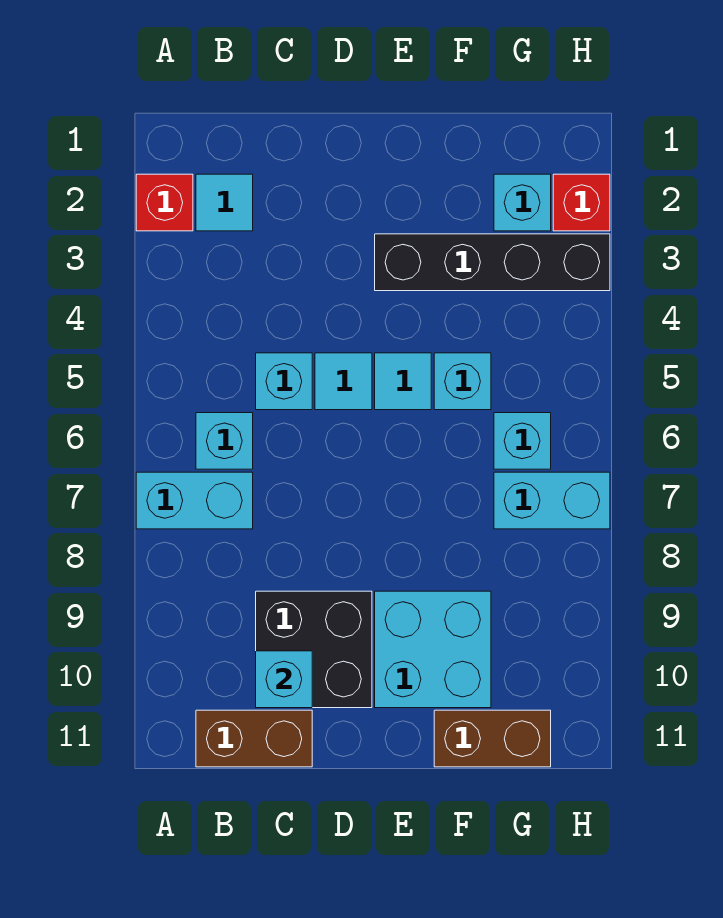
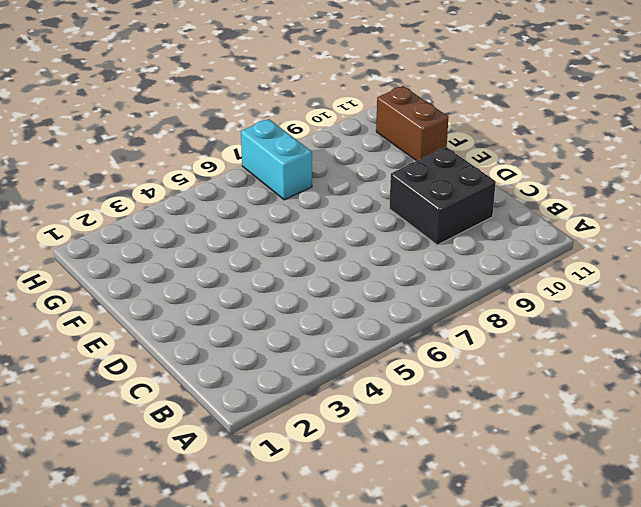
none -> red brick A2 level 1
none -> cyan brick A7:B7 level 1
none -> cyan tile B2 level 1

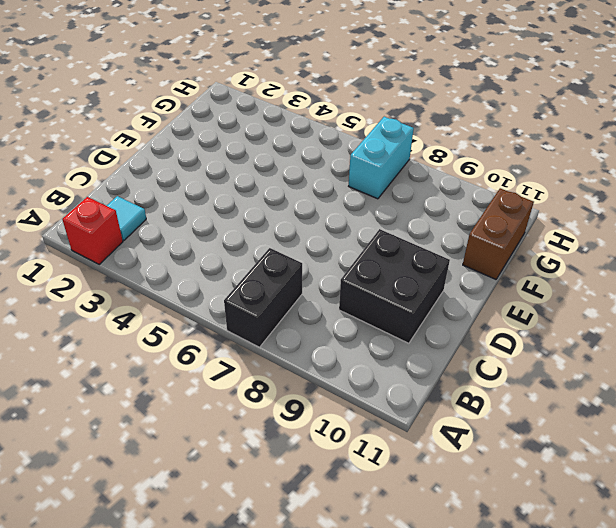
black brick A7:B7 level 1 -> cyan brick A7:B7 level 1
none -> cyan brick B6 level 1
none -> brown brick B11:C11 level 1
none -> cyan brick C5 level 1

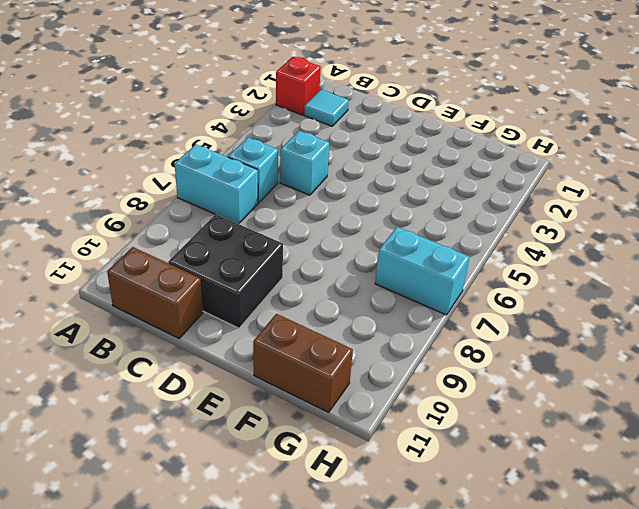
none -> cyan tile D5 level 1
none -> black brick E3:H3 level 1
none -> cyan tile E5 level 1

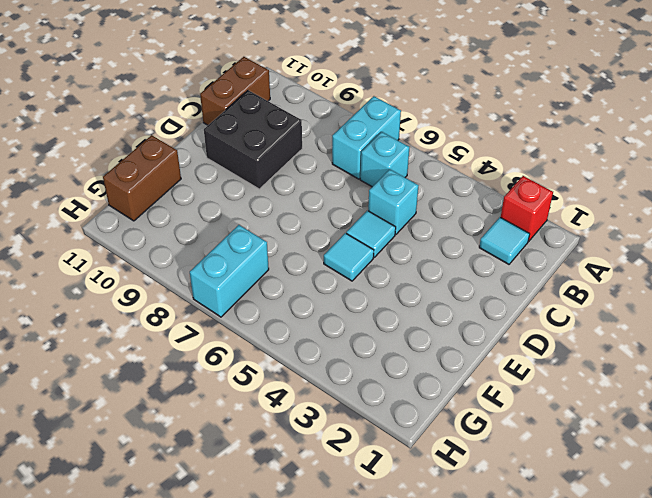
none -> black brick E3:H3 level 1
none -> cyan brick E9:F10 level 1
none -> cyan brick F5 level 1

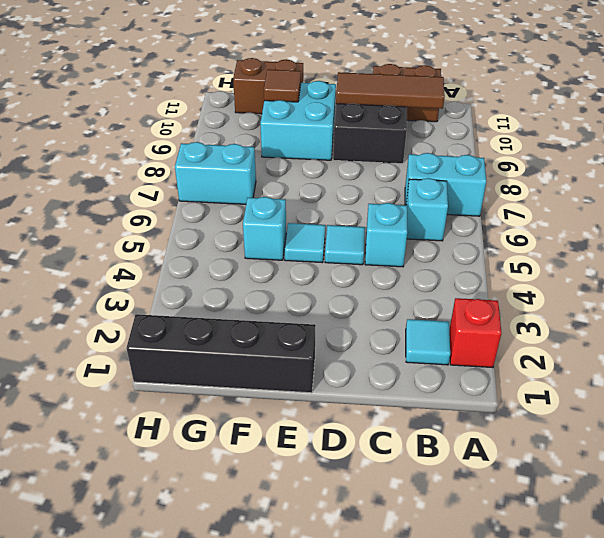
brown tile B10:D10 level 2 -> cyan brick C10 level 2
black brick E1:H1 level 1 -> black brick E3:H3 level 1
brown tile F10 level 2 -> none
none -> cyan brick G2 level 1
none -> cyan brick G6 level 1
none -> red brick H2 level 1

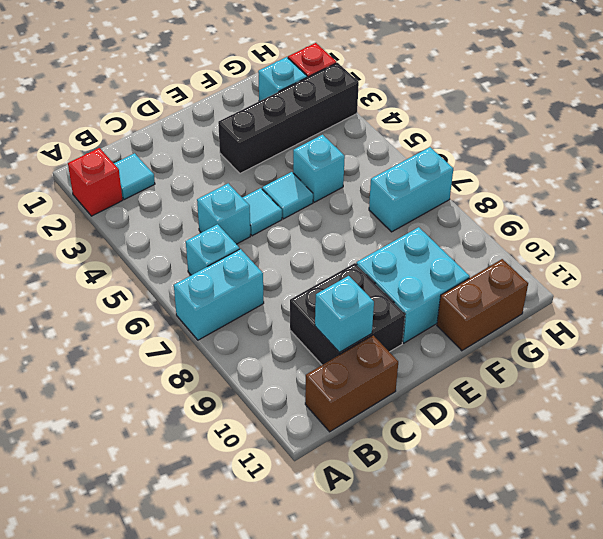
none -> cyan brick G6 level 1

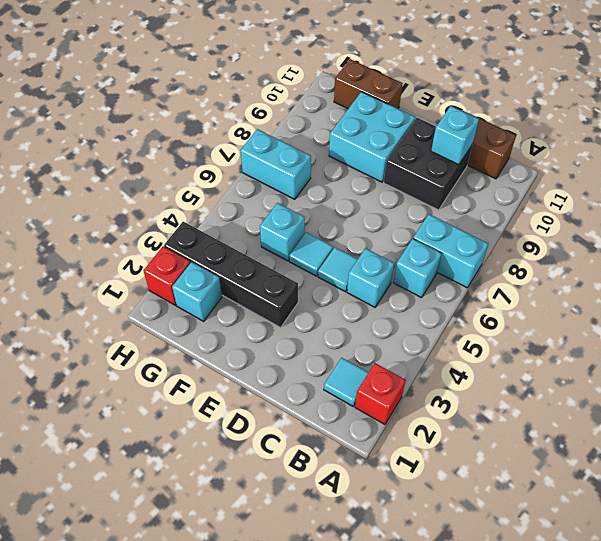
none -> cyan brick G6 level 1

